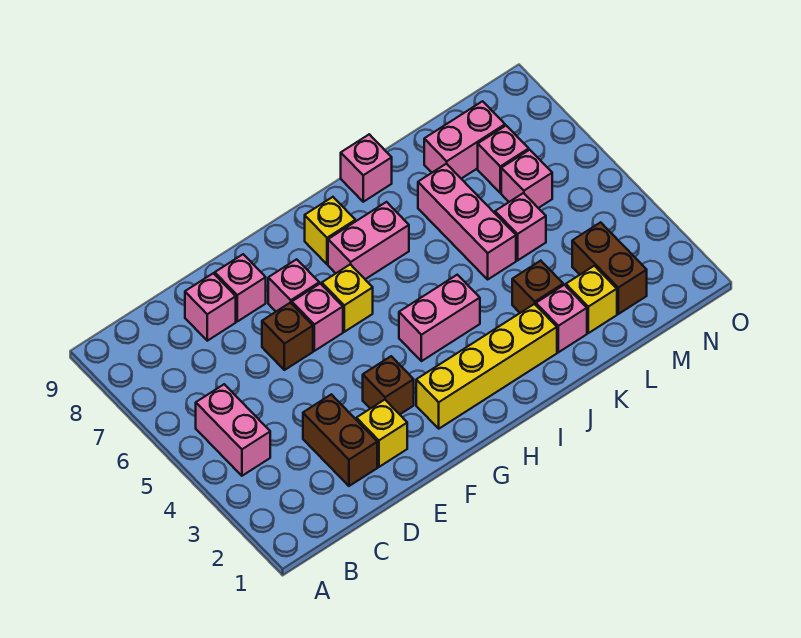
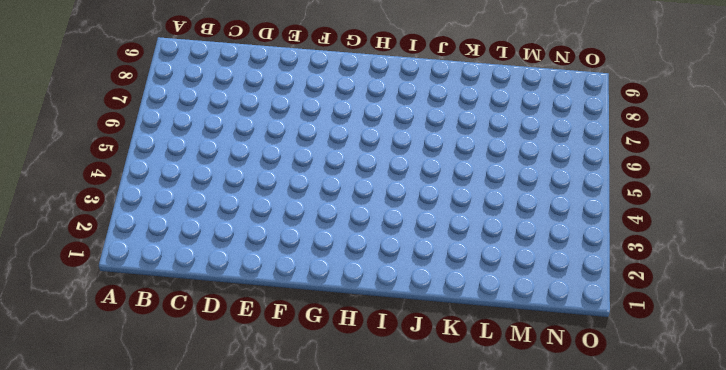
none -> pink brick B4:B5 level 1
none -> brown brick D2:D3 level 1
none -> pink brick D8 level 1

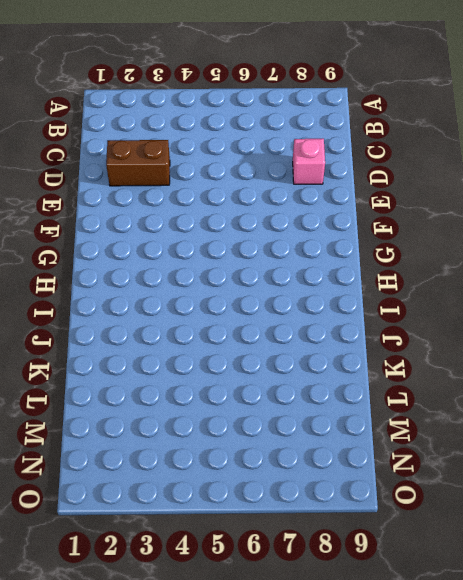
none -> pink brick B4:B5 level 1
none -> yellow brick E2 level 1
none -> brown brick E6 level 1

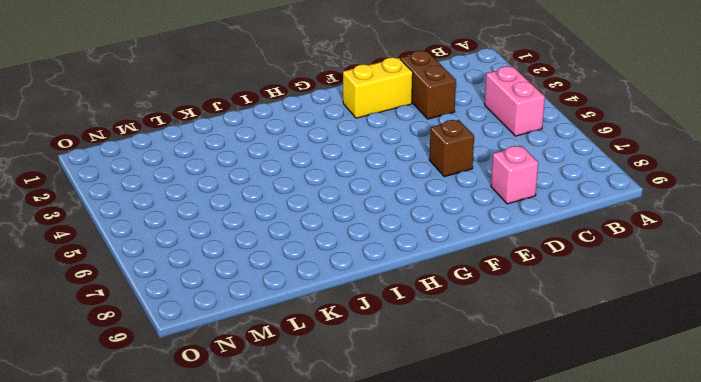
yellow brick E2:F2 level 1 -> yellow brick E2 level 1
none -> pink brick E8 level 1
none -> brown brick F3 level 1
none -> pink brick F6 level 1

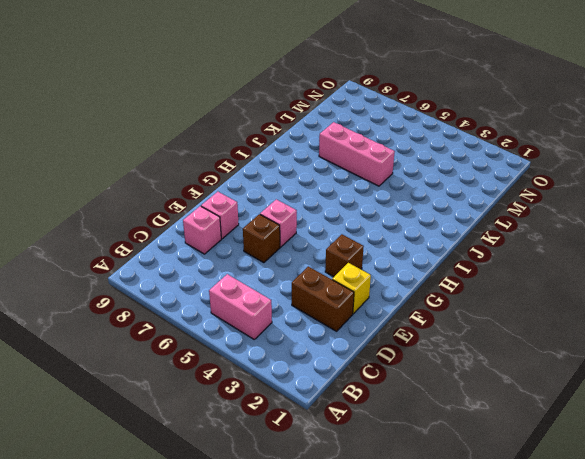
none -> pink brick F7 level 1
none -> yellow brick G2:J2 level 1
none -> yellow brick G6 level 1

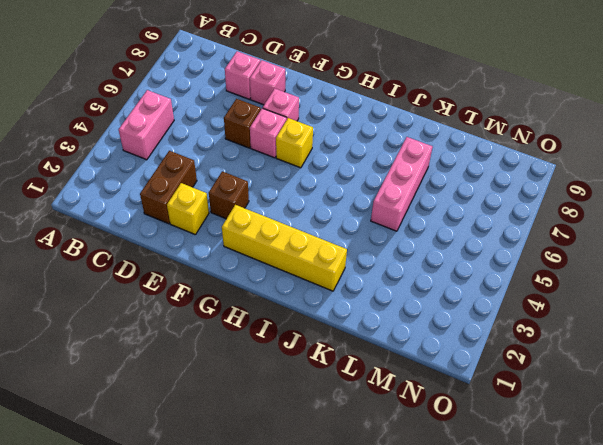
none -> pink brick H4:I4 level 1
none -> pink brick H7:I7 level 1
none -> yellow brick H8 level 1

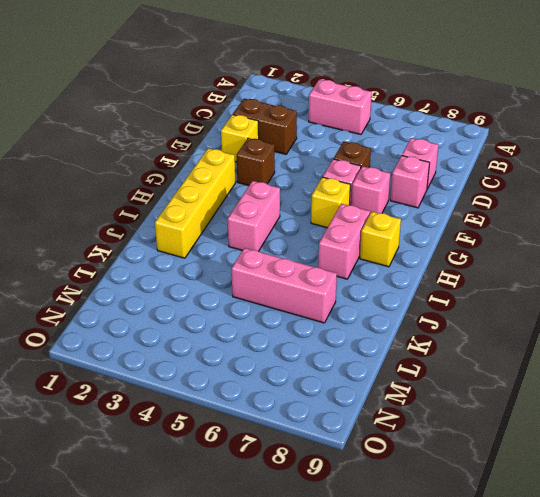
none -> pink brick J9 level 1
none -> pink brick K2 level 1
none -> brown brick K3 level 1

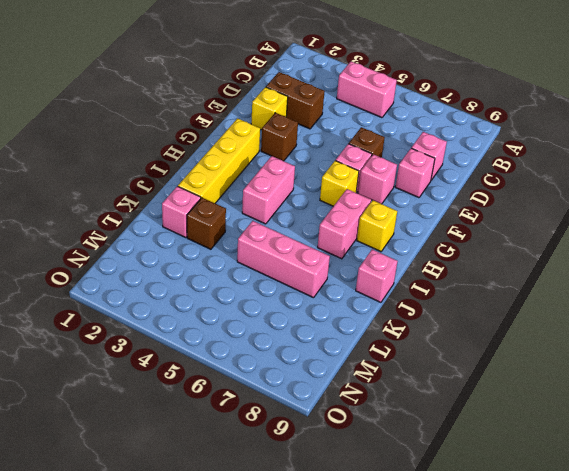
none -> yellow brick L2 level 1
none -> pink brick L5 level 1
none -> pink brick L8:M8 level 1

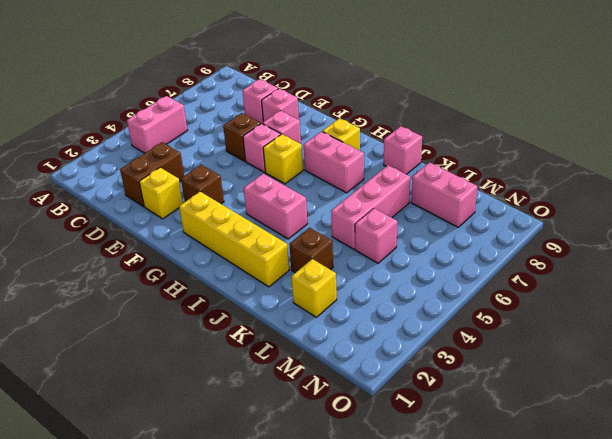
none -> pink brick K2 level 1
none -> brown brick M2:M3 level 1
none -> pink brick M6 level 1

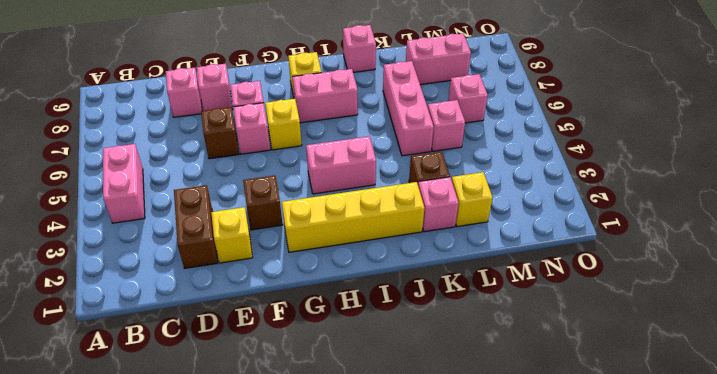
none -> brown brick M2:M3 level 1
none -> pink brick M7 level 1

